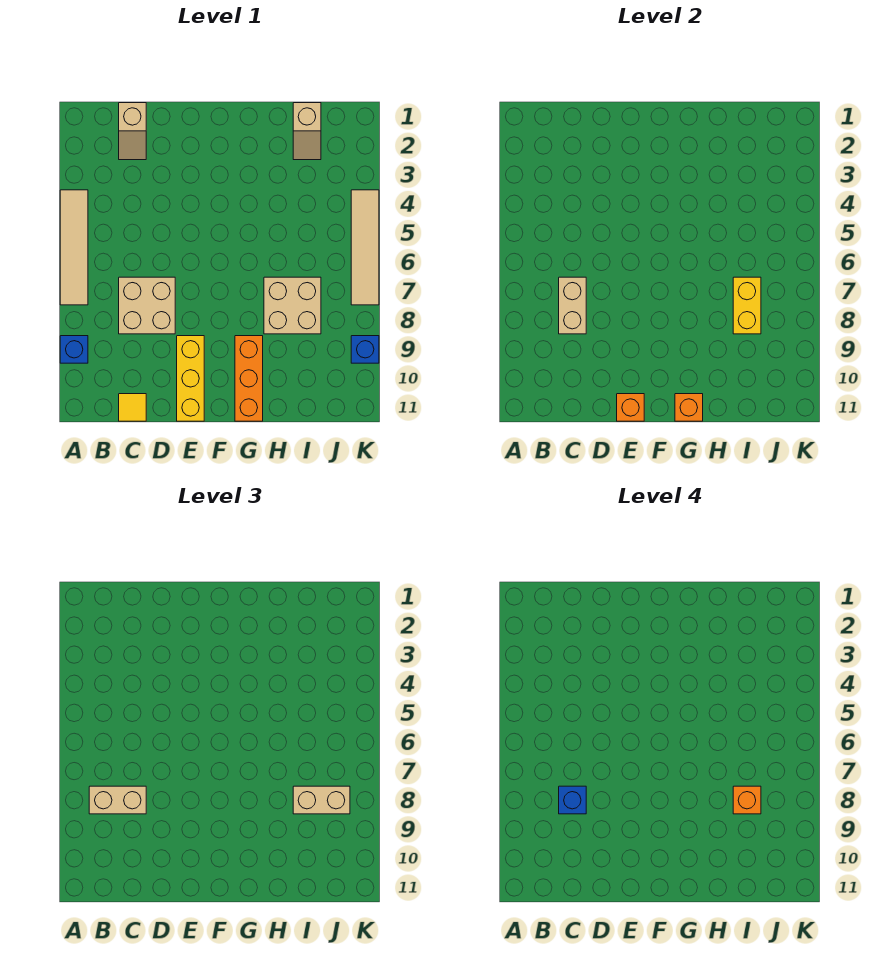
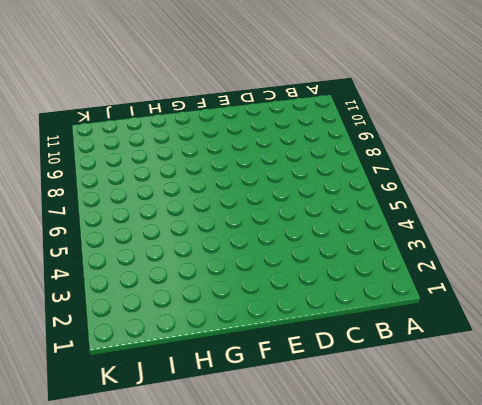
none -> tan tile A4:A7 level 1
none -> blue brick A9 level 1
none -> tan slope C1:C2 level 1 top 1

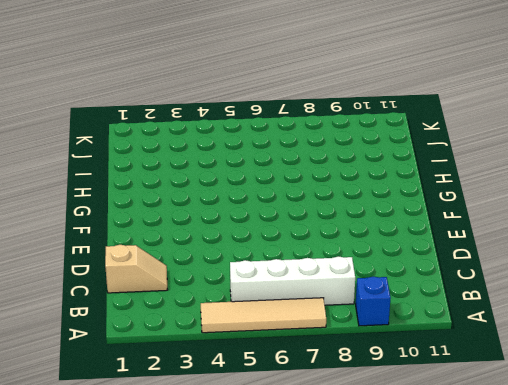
white brick B5:B8 level 1 -> none
none -> tan brick C7:D8 level 1
none -> yellow tile C11 level 1
none -> yellow brick E9:E11 level 1

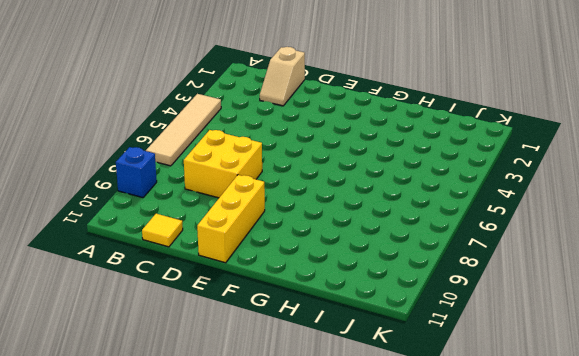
yellow brick C7:D8 level 1 -> tan brick C7:D8 level 1
none -> orange brick G9:G11 level 1
none -> tan brick H7:I8 level 1
none -> tan slope I1:I2 level 1 top 1

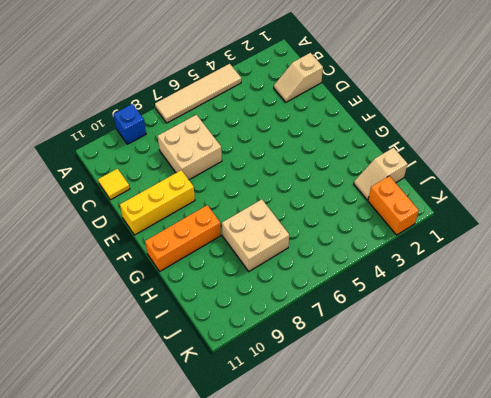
orange brick J2:K2 level 1 -> none
none -> tan tile K4:K7 level 1
none -> blue brick K9 level 1
none -> tan brick C7:C8 level 2

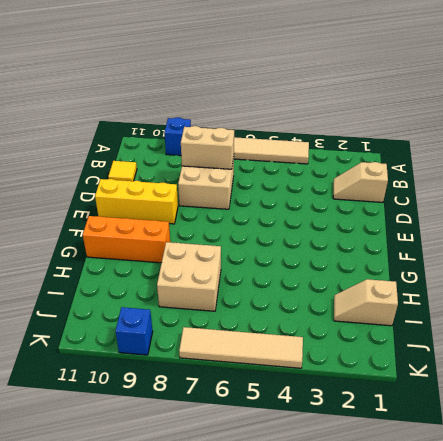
none -> orange brick E11 level 2
none -> orange brick G11 level 2
none -> yellow brick I7:I8 level 2

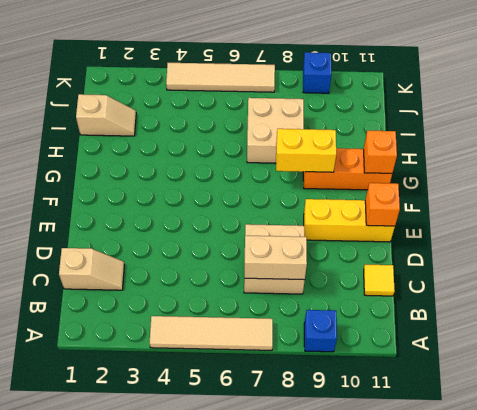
yellow brick G8:G9 level 2 -> yellow brick I7:I8 level 2
none -> tan brick B8:C8 level 3
none -> tan brick I8:J8 level 3
none -> blue brick C8 level 4

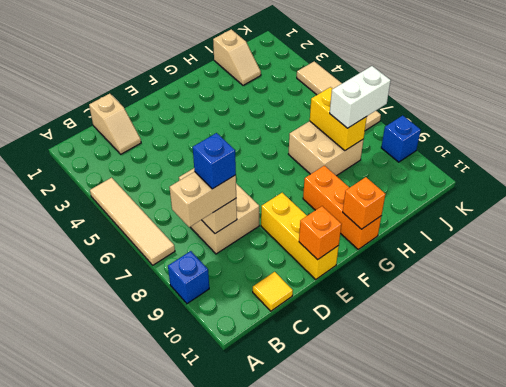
white brick I8:J8 level 3 -> tan brick I8:J8 level 3
none -> orange brick I8 level 4

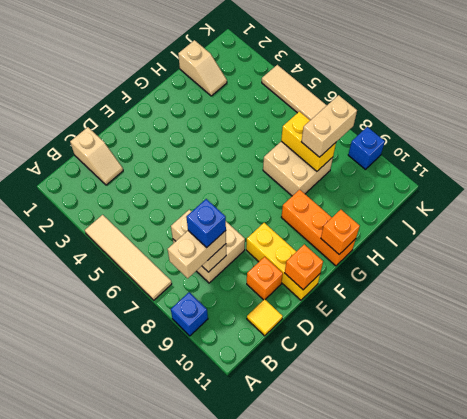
orange brick D10 level 1 -> orange brick I8 level 4

